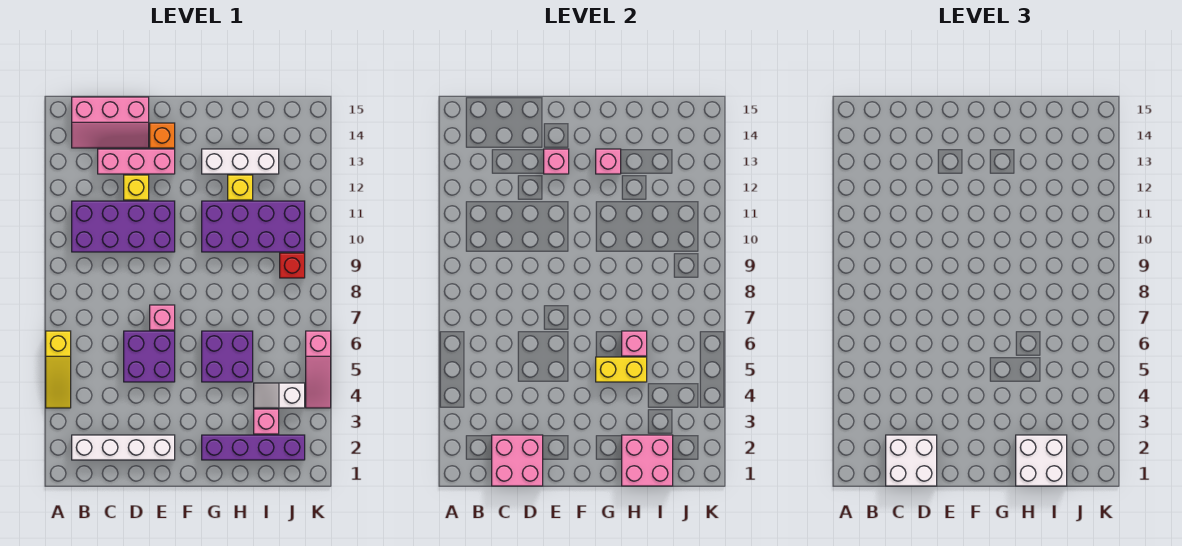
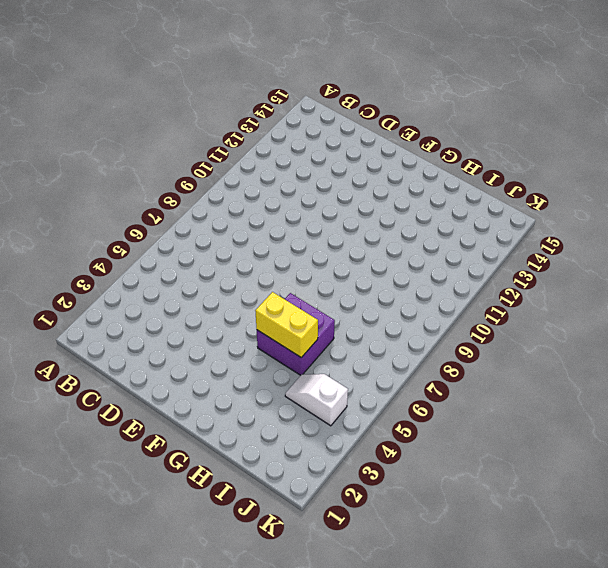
none -> yellow slope A4:A6 level 1 top 6
none -> white brick B2:E2 level 1
none -> purple brick B10:E11 level 1

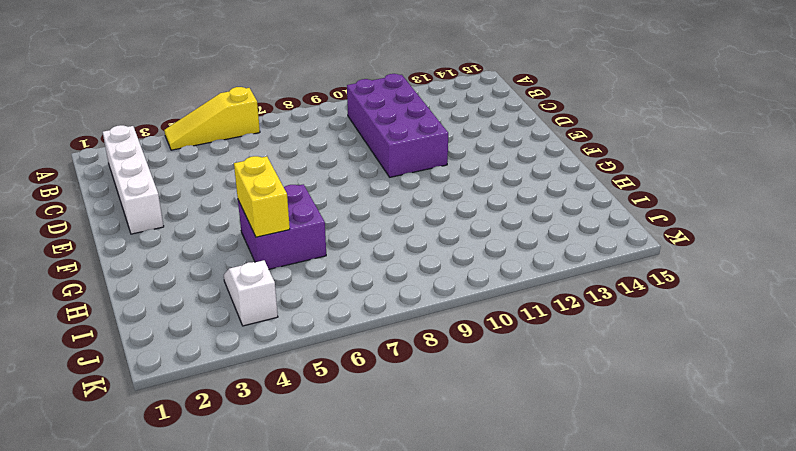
none -> pink slope B14:D15 level 1 top 15
none -> pink brick C13:E13 level 1
none -> purple brick D5:E6 level 1

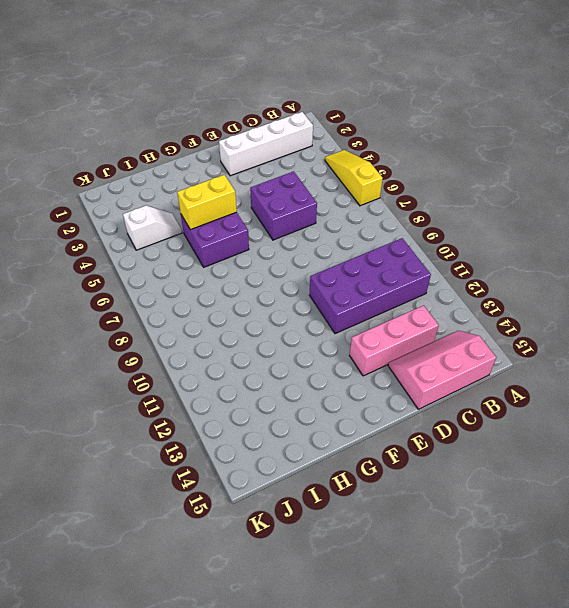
none -> yellow brick D12 level 1
none -> pink brick E7 level 1
none -> orange brick E14 level 1

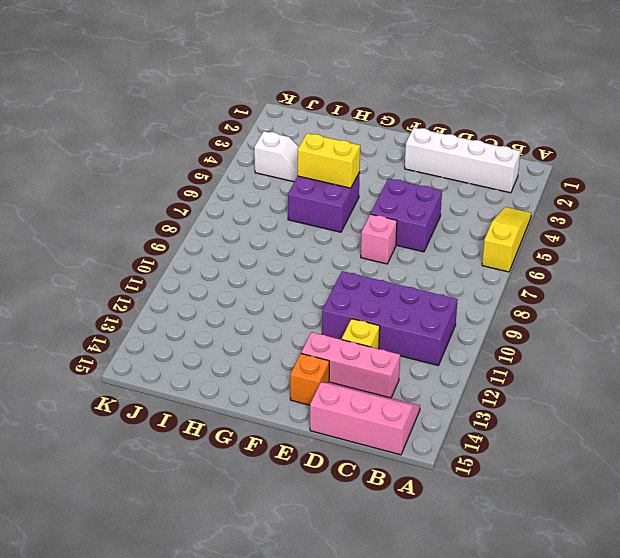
none -> purple brick G2:J2 level 1
none -> purple brick G10:J11 level 1
none -> white brick G13:I13 level 1

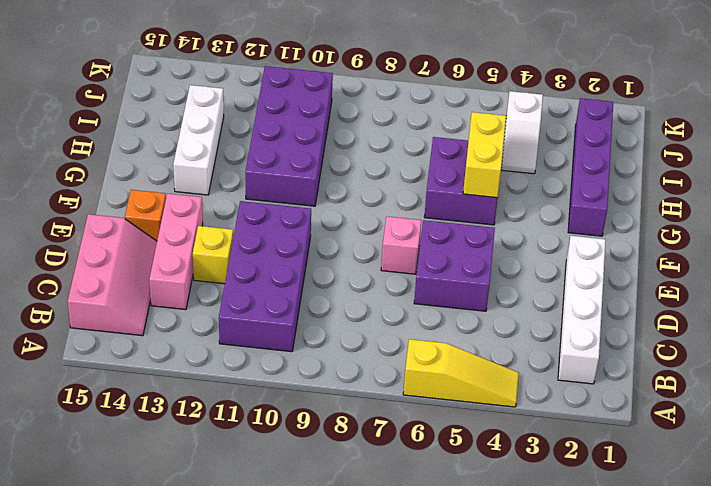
none -> yellow brick H12 level 1
none -> pink brick I3 level 1
none -> red brick J9 level 1

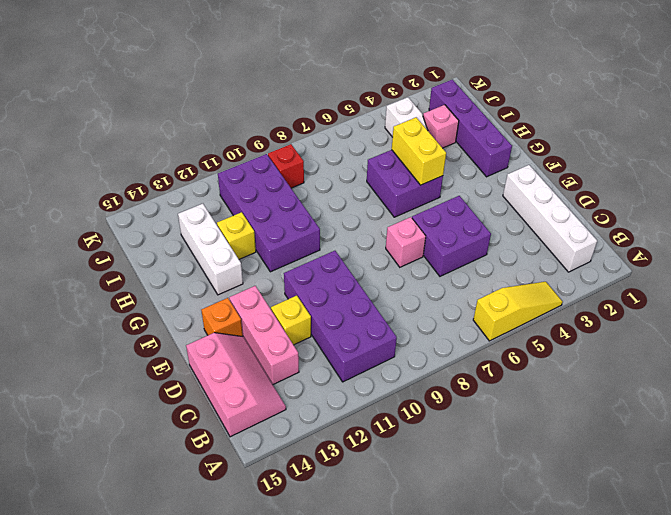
none -> pink slope K4:K6 level 1 top 6
none -> pink brick C1:D2 level 2
none -> pink brick E13 level 2

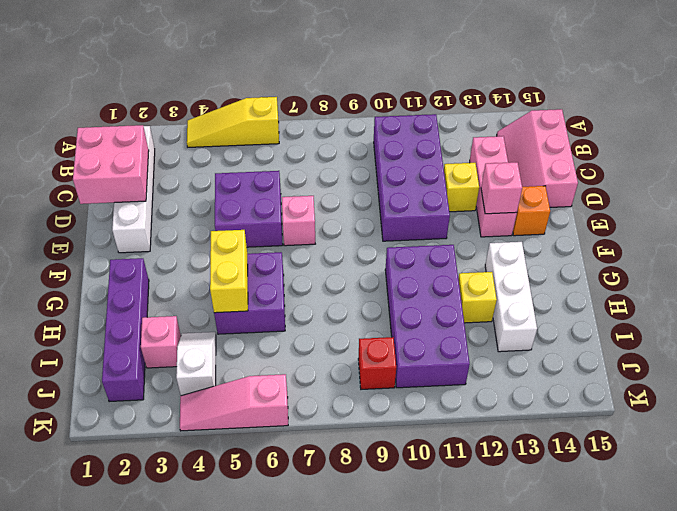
none -> pink brick G13 level 2
none -> pink brick H1:I2 level 2
none -> pink brick H6 level 2

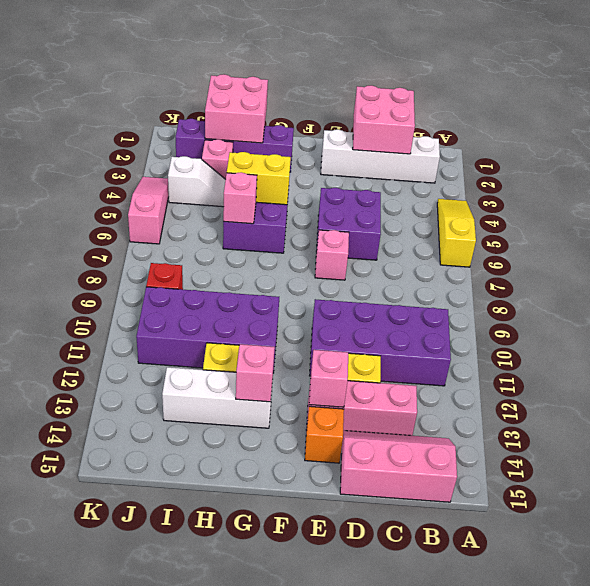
none -> white brick C1:D2 level 3
none -> white brick H1:I2 level 3

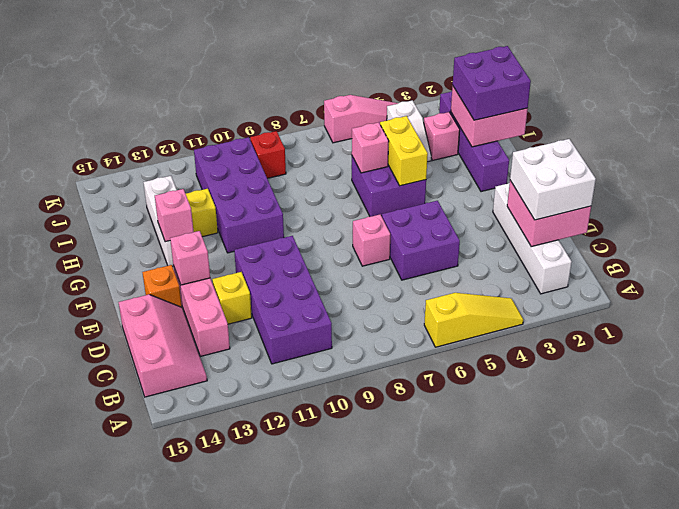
purple brick H1:I2 level 3 -> white brick H1:I2 level 3

